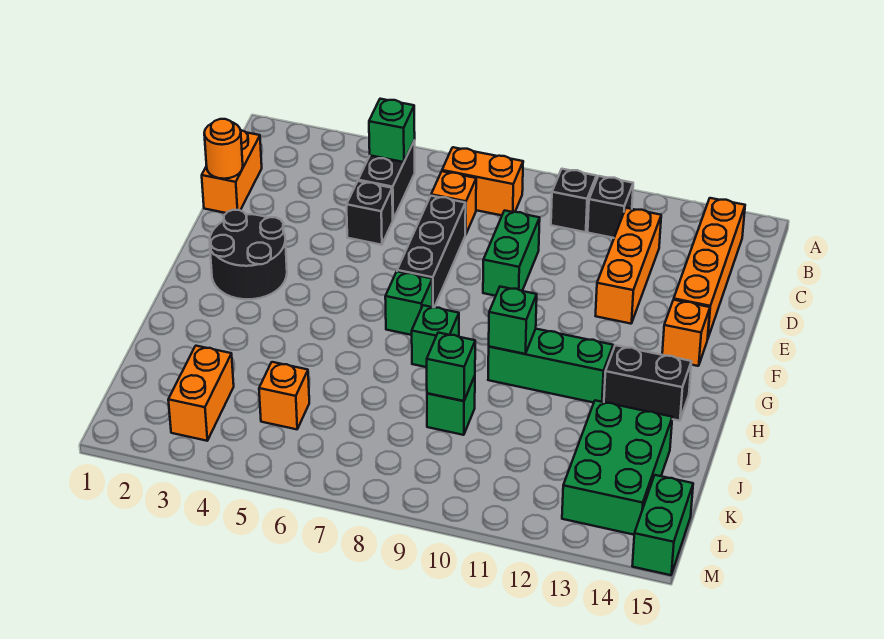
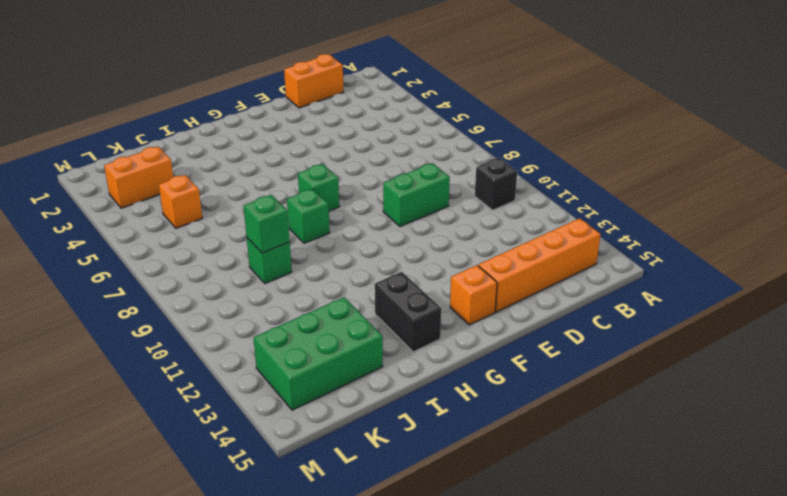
none -> black brick B5:C5 level 1
none -> orange brick B7:B8 level 1
none -> black brick B11 level 1

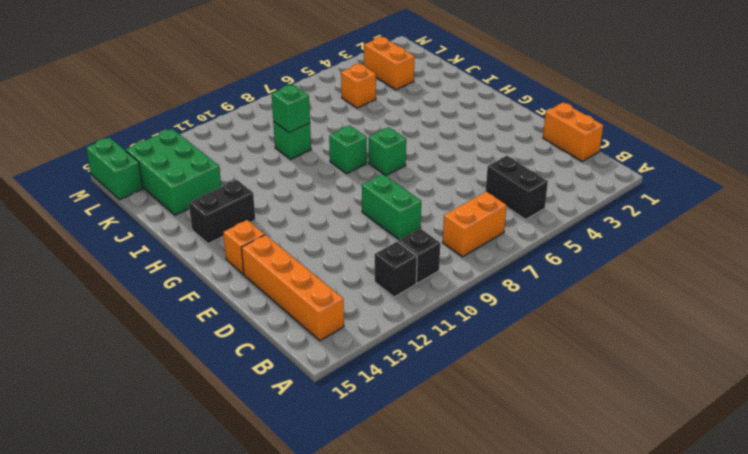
none -> orange brick C7 level 1
none -> orange brick C12:E12 level 1
none -> black brick D5 level 1

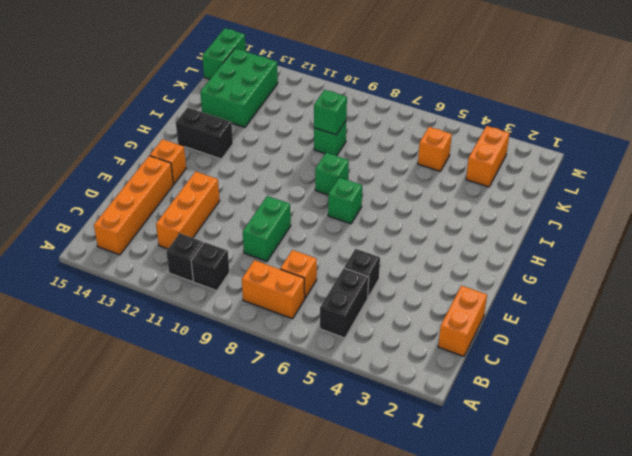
none -> black brick D7:F7 level 1
none -> black round brick F2:G3 level 1
none -> green brick H10:H12 level 1

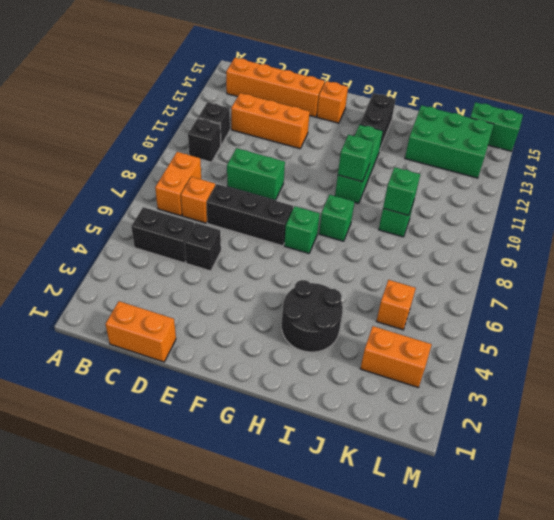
black round brick H3:I4 level 1 -> black round brick F2:G3 level 1
none -> green brick B5 level 2
none -> orange round brick D1 level 2

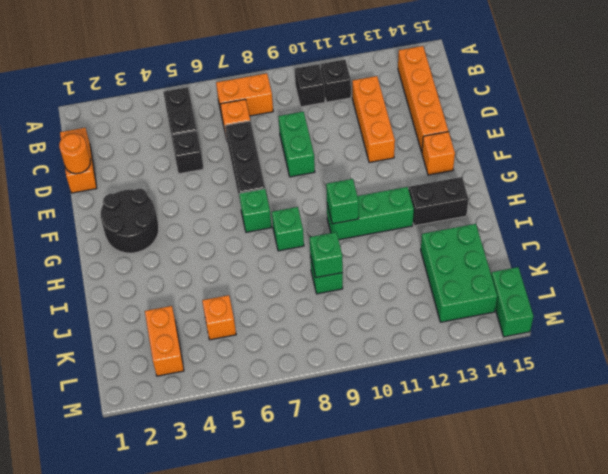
none -> green brick B5 level 2

